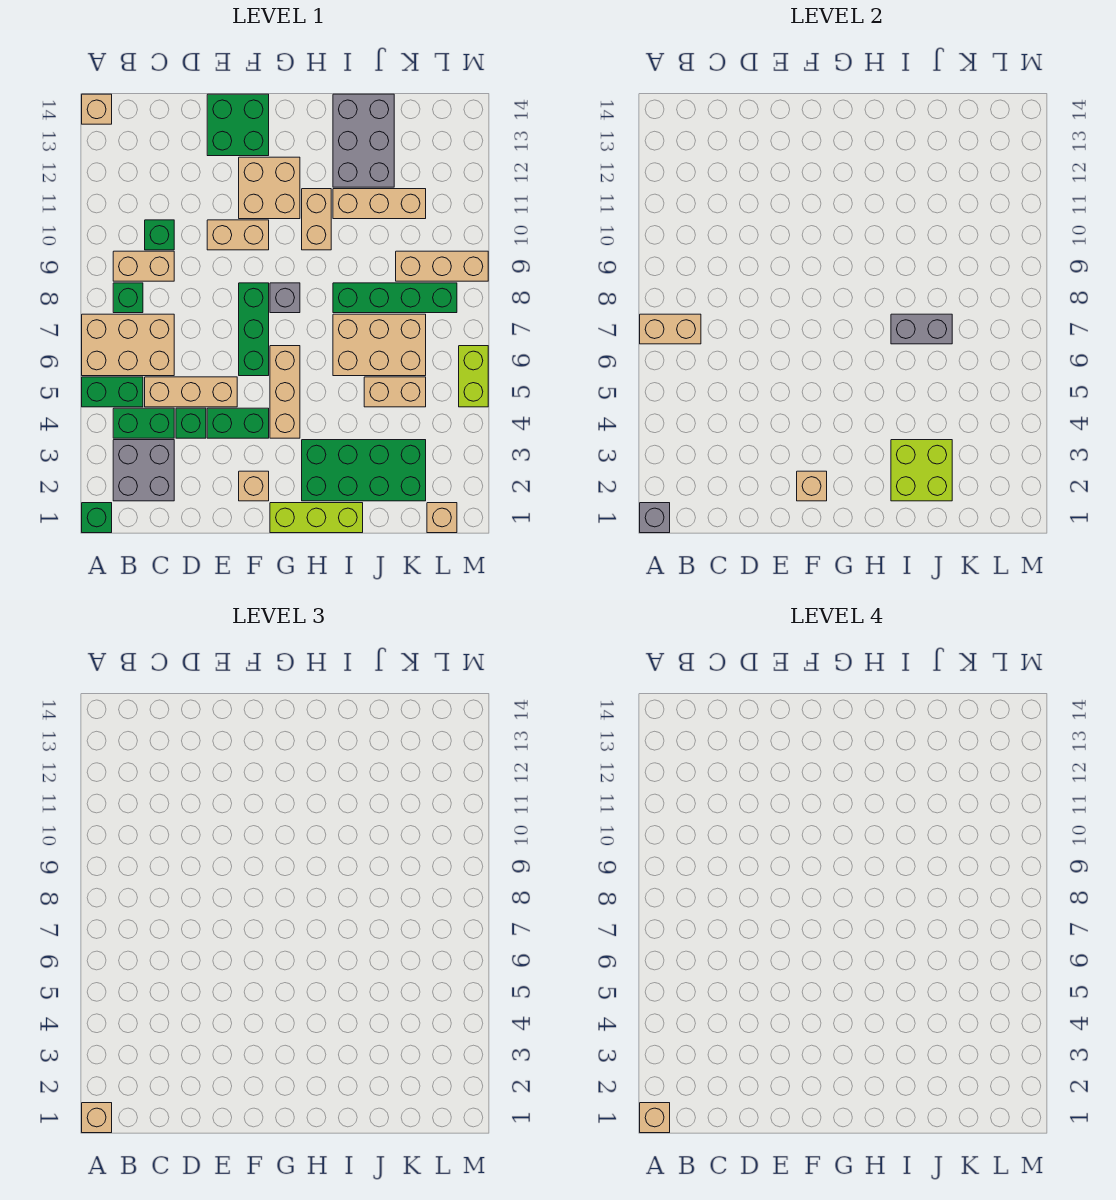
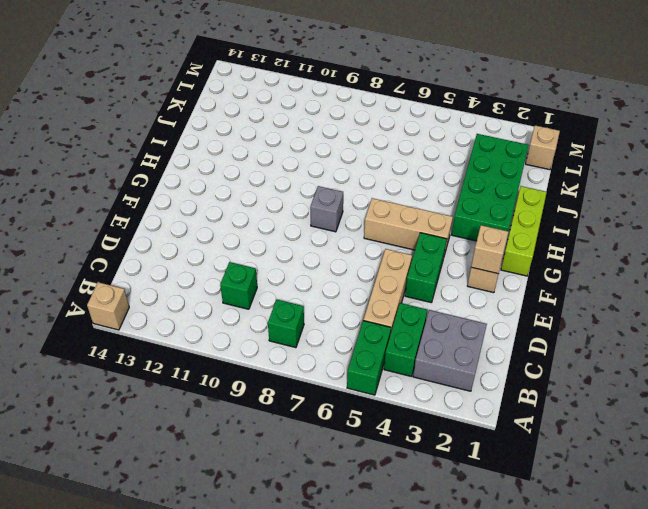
none -> green brick A1 level 1
none -> tan brick A6:C7 level 1
none -> tan brick B9:C9 level 1
none -> green brick D4 level 1

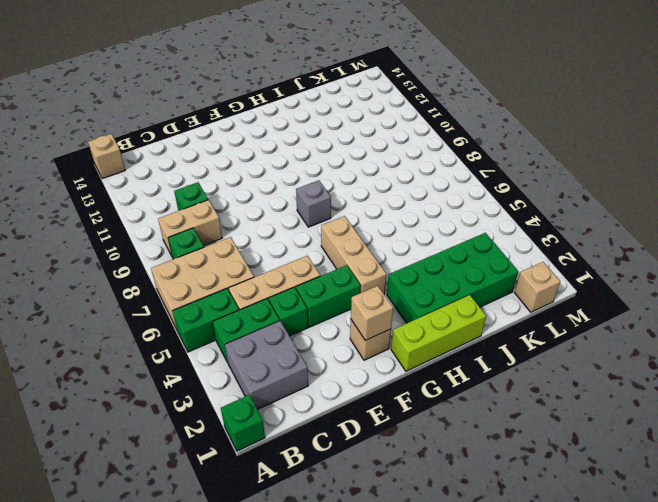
none -> tan brick E10:F10 level 1
none -> green brick E13:F14 level 1
none -> green brick F6:F8 level 1
none -> tan brick F11:G12 level 1

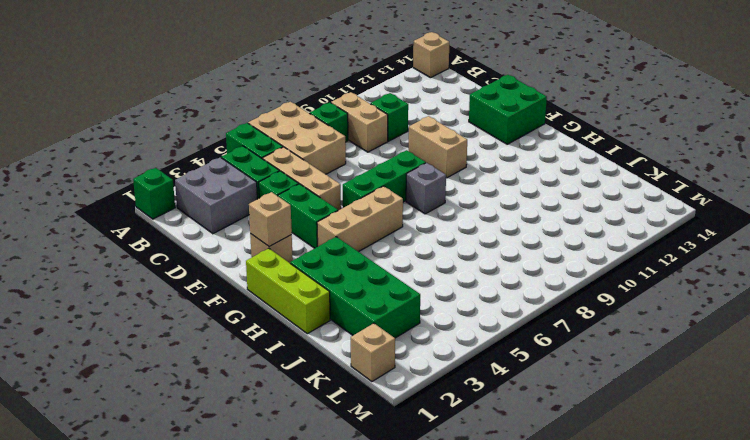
none -> tan brick F11:G12 level 1
none -> tan brick H10:H11 level 1
none -> tan brick I6:K7 level 1
none -> green brick I8:L8 level 1

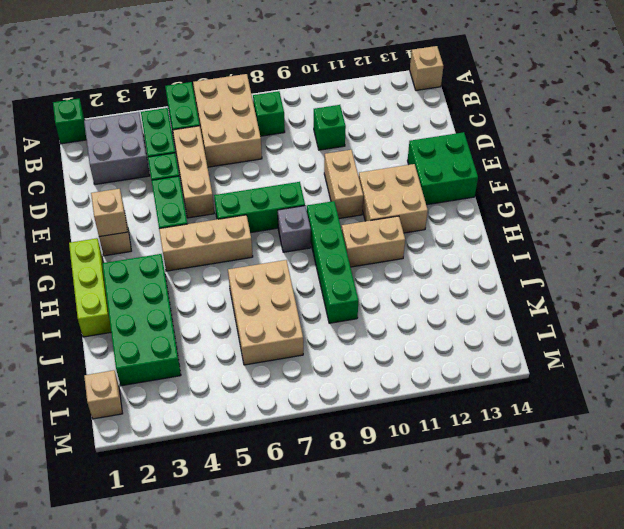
green brick G9:J9 level 1 -> green brick I8:L8 level 1
none -> tan brick B9:C9 level 1
none -> tan brick I11:K11 level 1
none -> grey brick I12:J14 level 1
none -> tan brick J5:K5 level 1

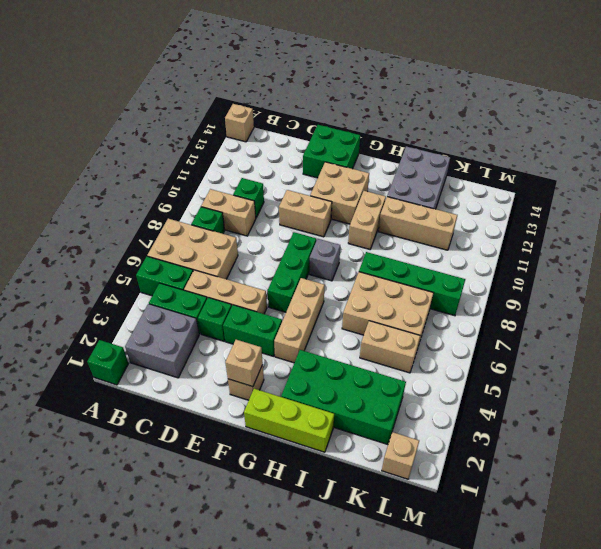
none -> tan brick K9:M9 level 1
none -> lime brick M5:M6 level 1
none -> grey brick A1 level 2
none -> tan brick A7:B7 level 2

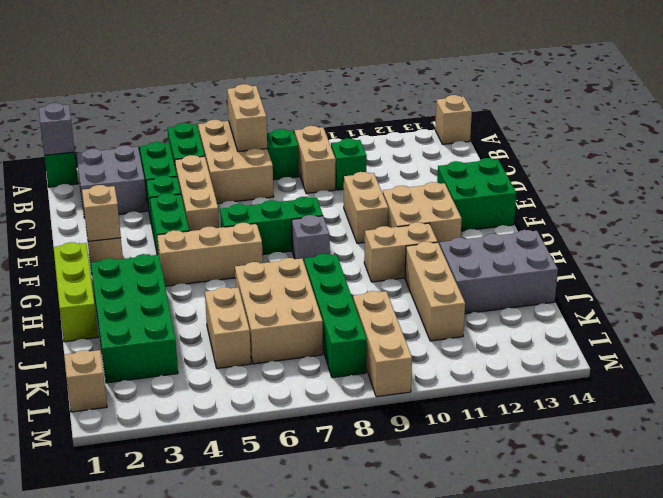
none -> lime brick M5:M6 level 1
none -> lime brick I2:J3 level 2
none -> grey brick I7:J7 level 2
none -> tan brick A1 level 3

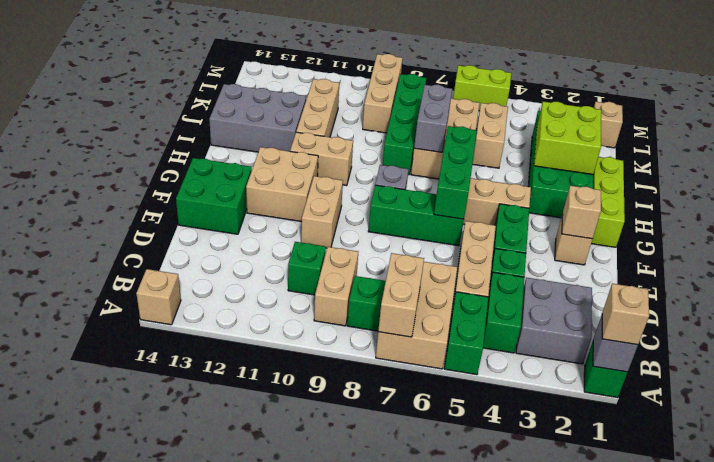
green brick F6:H6 level 2 -> none
none -> tan brick A1 level 4

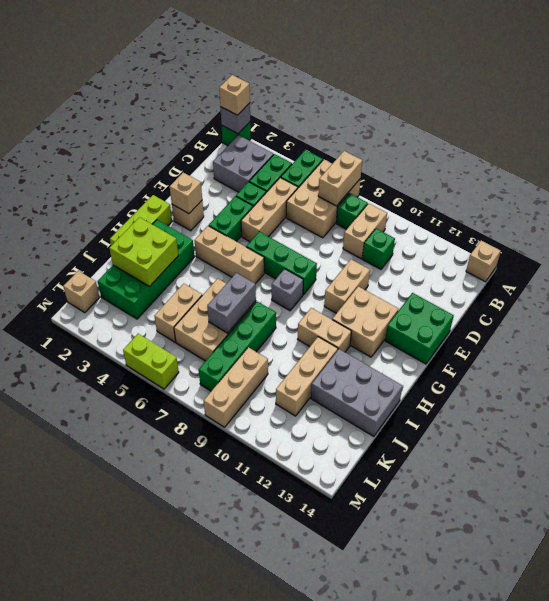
none -> tan brick A1 level 4

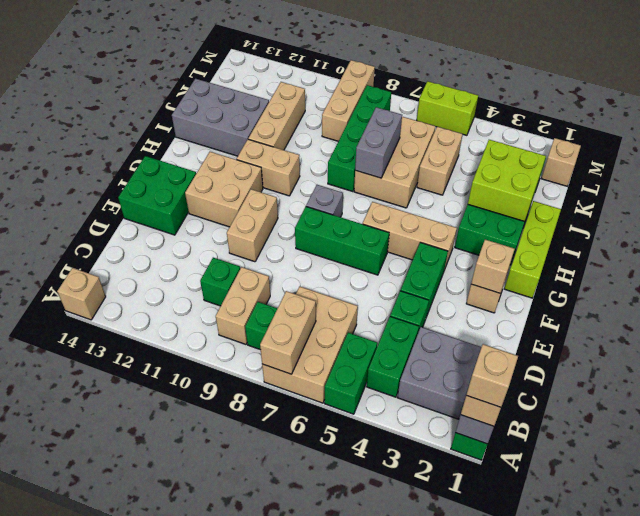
none -> tan brick C5:E5 level 1

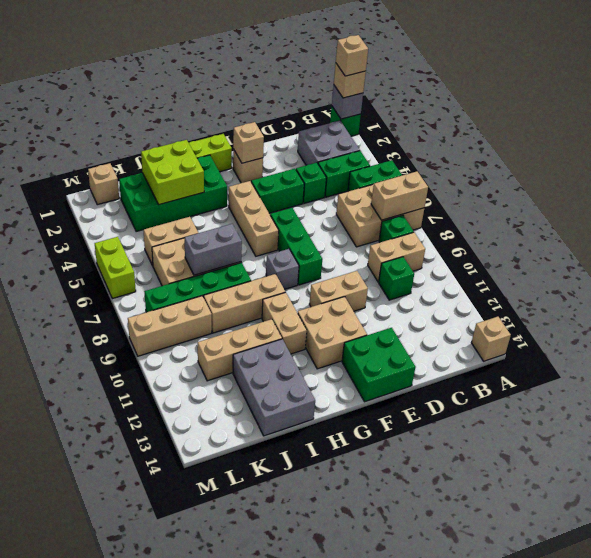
tan brick H9:J9 level 1 -> tan brick C5:E5 level 1

